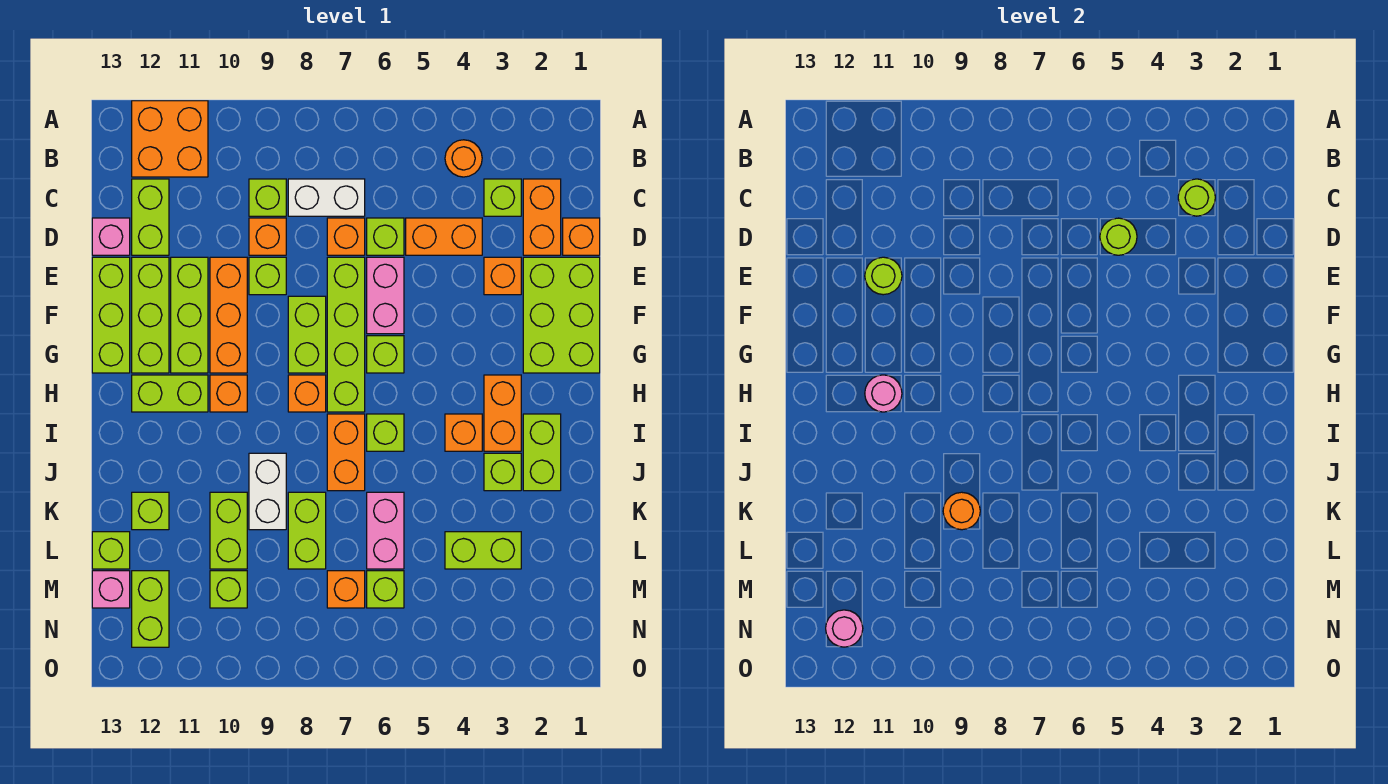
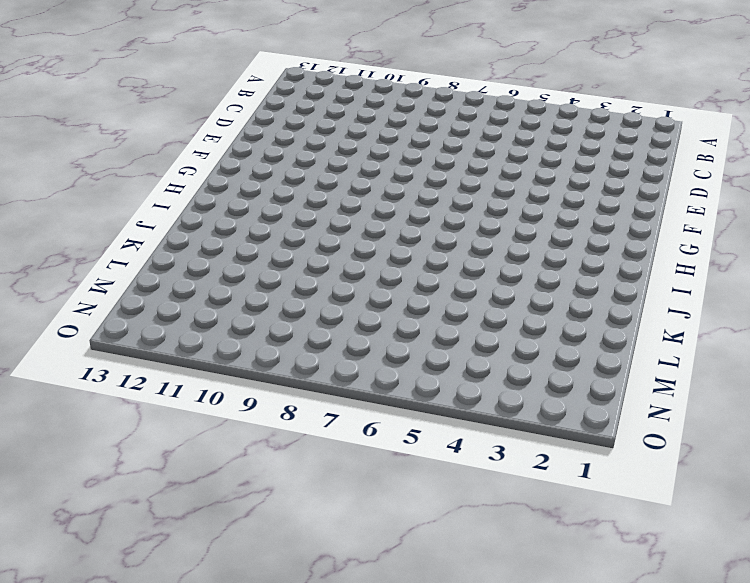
none -> orange brick A11:B12 level 1
none -> orange round brick B4 level 1
none -> orange brick C2:D2 level 1
none -> lime brick C3 level 1

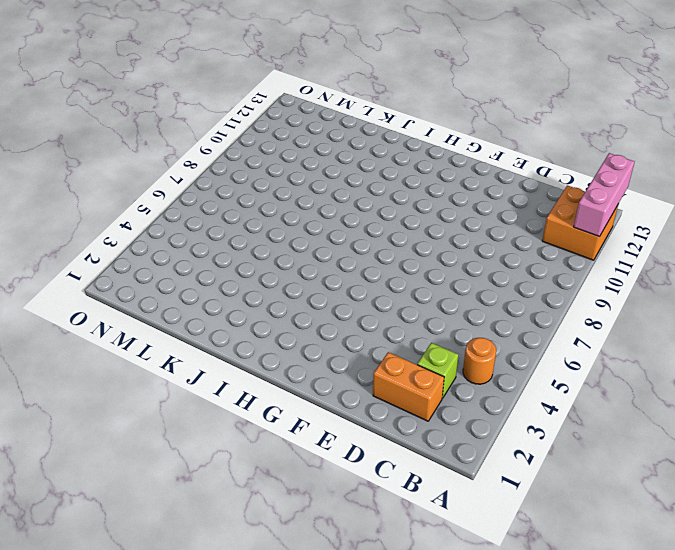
pink brick A11:A13 level 2 -> none
none -> white brick C7:C8 level 1
none -> lime brick C9 level 1
none -> lime brick C12:D12 level 1
none -> orange brick D1 level 1

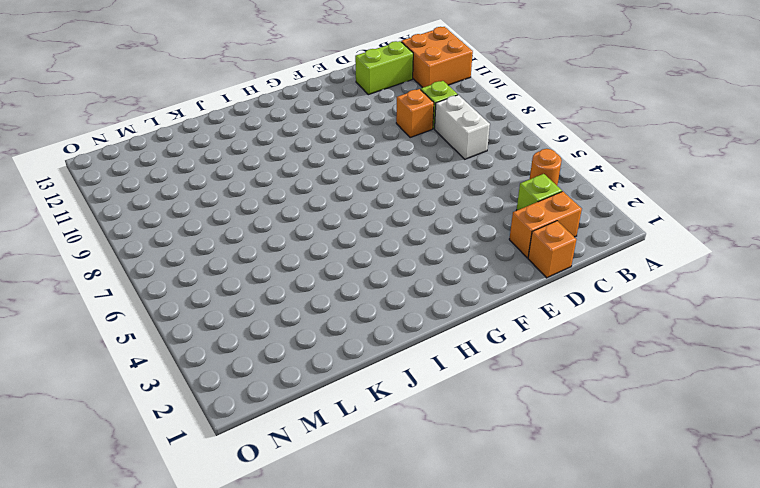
none -> orange brick D4:D5 level 1
none -> lime brick D6 level 1
none -> orange brick D7 level 1
none -> pink brick D13 level 1

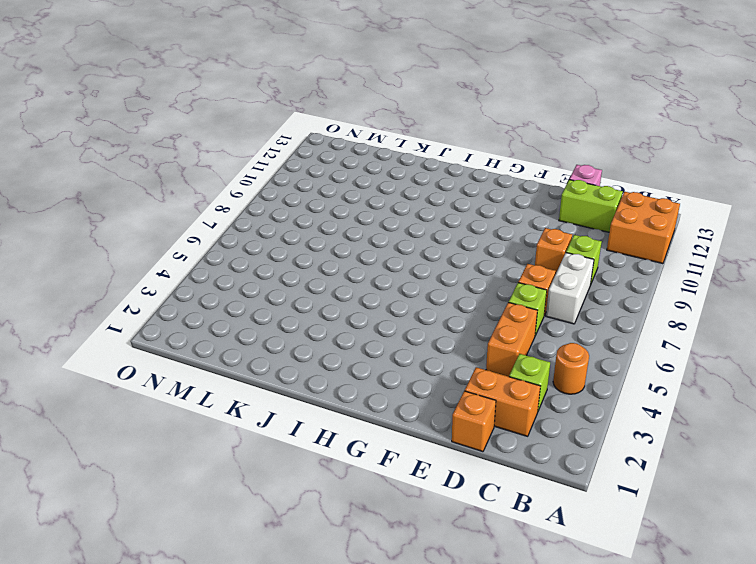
none -> lime brick E1:G2 level 1
none -> orange brick E3 level 1
none -> pink brick E6:F6 level 1
none -> lime brick E7:H7 level 1

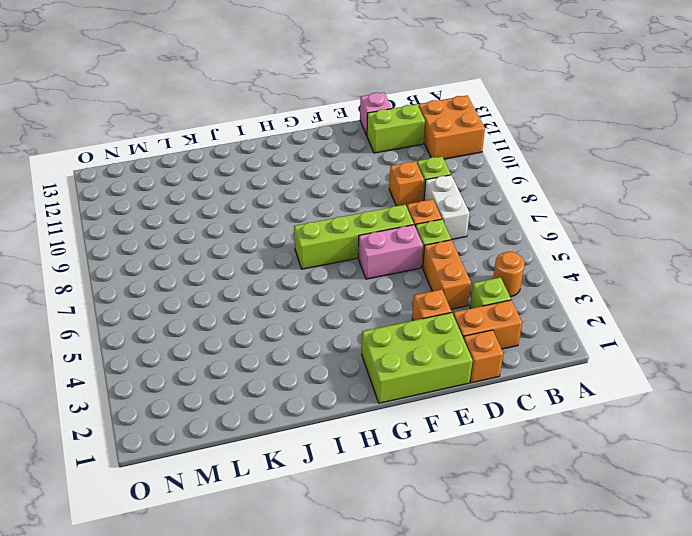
none -> lime brick E9 level 1
none -> orange brick E10:G10 level 1
none -> lime brick E11:G11 level 1
none -> lime brick E12:G12 level 1

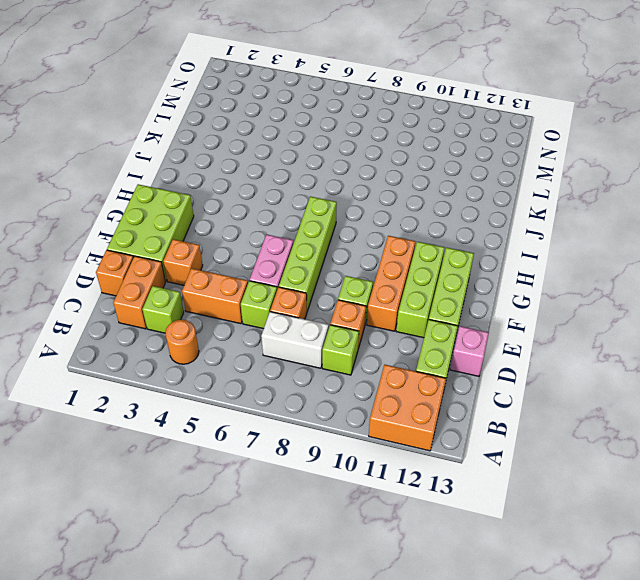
none -> lime brick E13:G13 level 1
none -> lime brick F8:G8 level 1
none -> lime brick G6 level 1
none -> orange brick H3:I3 level 1

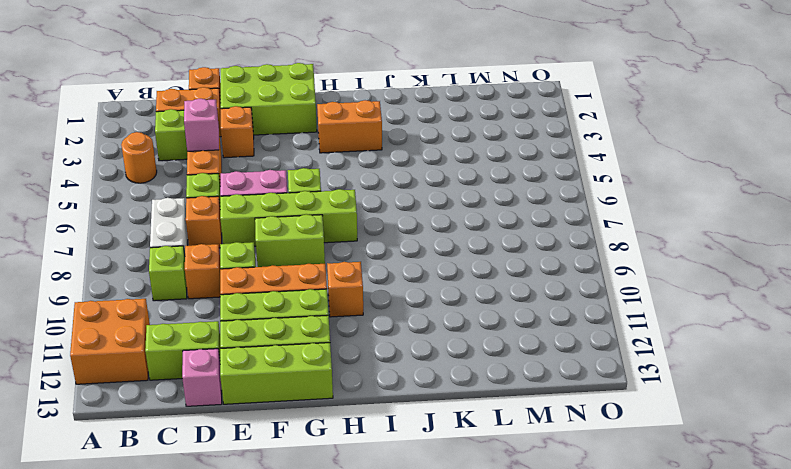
pink brick D4 level 2 -> pink brick M13 level 1
none -> orange brick H8 level 1
none -> lime brick H11:H12 level 1
none -> lime brick I2:J2 level 1
none -> orange brick I4 level 1

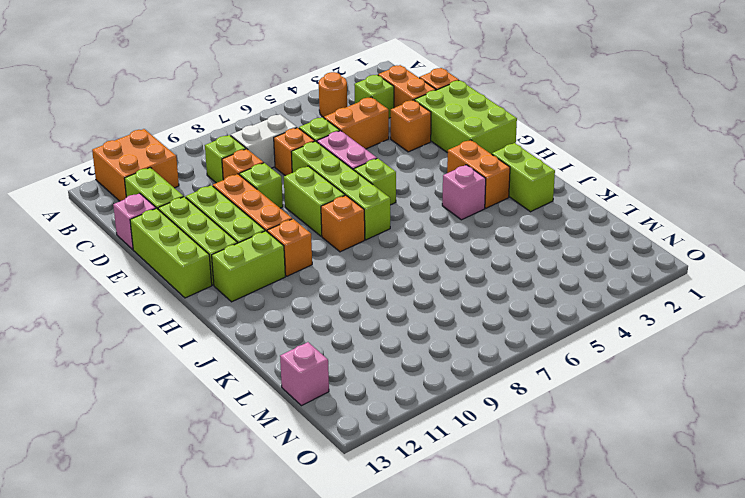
pink brick I4 level 1 -> orange brick I4 level 1
none -> lime brick I6 level 1
none -> orange brick I7:J7 level 1
none -> lime brick J3 level 1
none -> white brick J9:K9 level 1

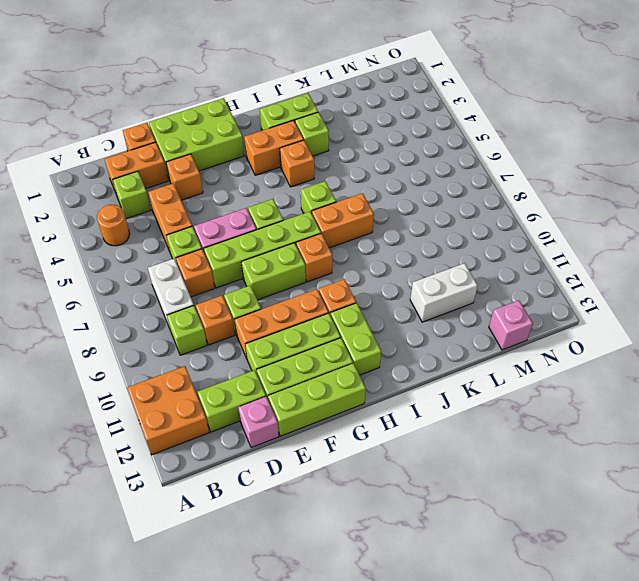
white brick K11:L11 level 1 -> white brick J9:K9 level 1
none -> pink brick K6:L6 level 1
none -> lime brick K8:L8 level 1
none -> lime brick K10:L10 level 1
none -> lime brick K12 level 1

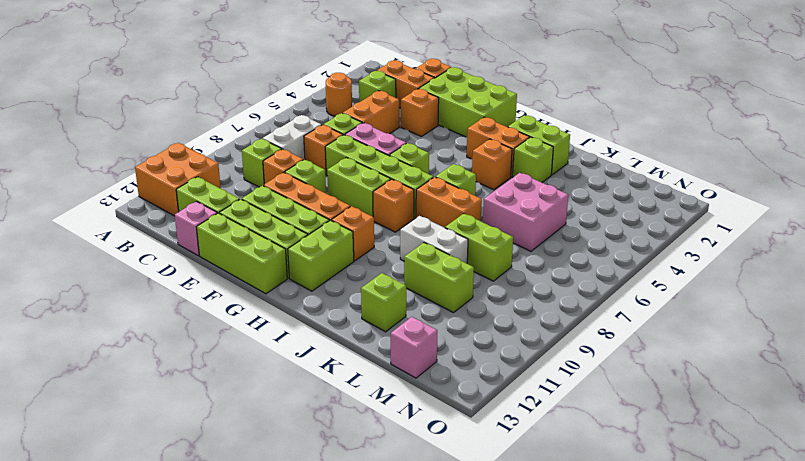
pink brick K5:L6 level 1 -> pink brick K6:L6 level 1
none -> lime brick L3:L4 level 1
none -> lime brick L13 level 1
none -> lime brick M6 level 1
none -> orange brick M7 level 1

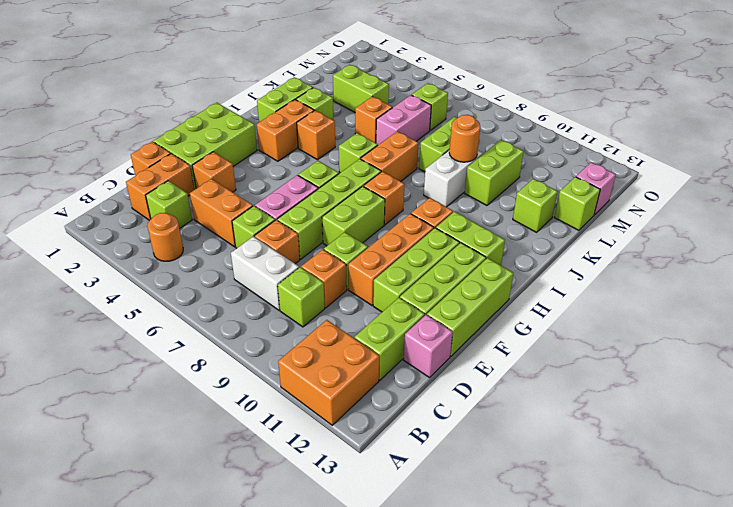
orange brick K5 level 1 -> orange brick M7 level 1
none -> lime brick M10 level 1
none -> lime brick M12:N12 level 1
none -> lime round brick C3 level 2
none -> lime round brick D5 level 2

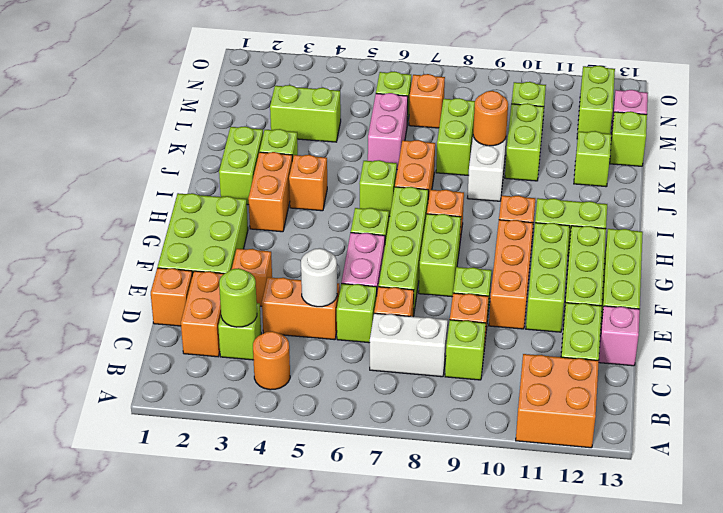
white round brick D5 level 2 -> lime round brick D5 level 2
none -> lime round brick E11 level 2
none -> pink round brick H11 level 2
none -> pink round brick N12 level 2

